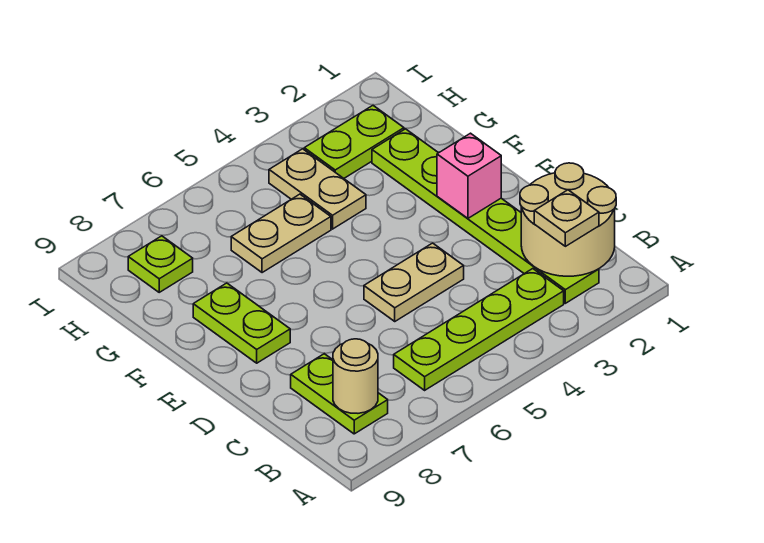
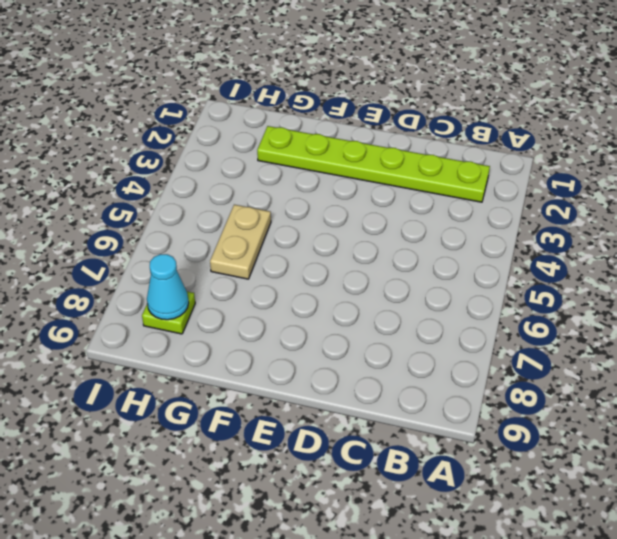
cyan cone H8 level 2 -> none
none -> lime plate B3:B6 level 1
none -> lime plate B8:C8 level 1
none -> tan plate D4:D5 level 1

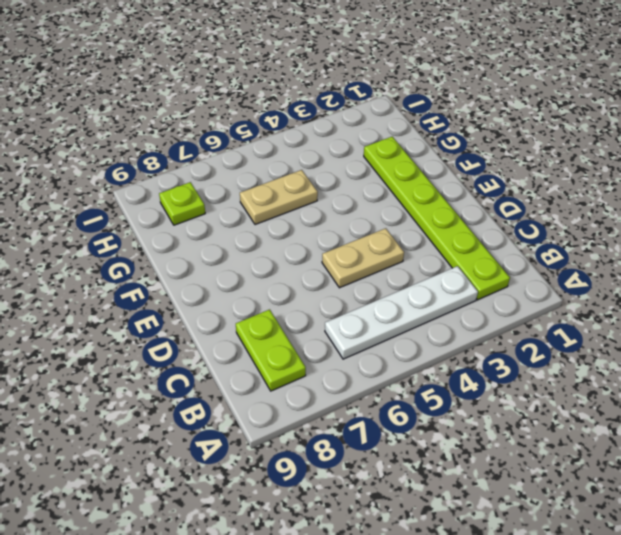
white plate B3:B6 level 1 -> lime plate B3:B6 level 1
none -> lime plate E8:F8 level 1
none -> tan plate G4:H4 level 1
none -> lime plate H2:H3 level 1

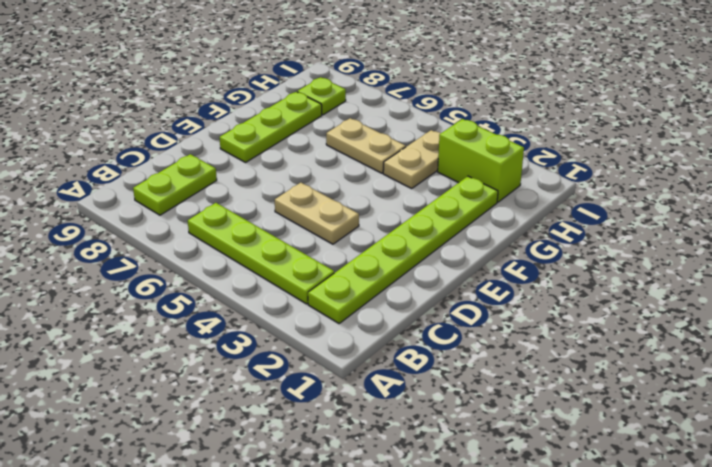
lime plate E8:G8 level 1 -> lime plate E8:F8 level 1
lime brick H2:H3 level 1 -> lime plate H2:H3 level 1
none -> tan round brick B1:C2 level 2
none -> tan round brick B8 level 2
none -> pink brick E2 level 2

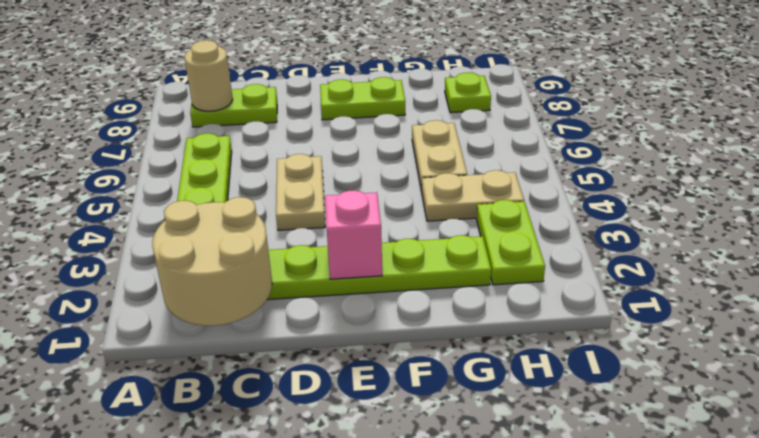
none -> tan plate B2 level 3

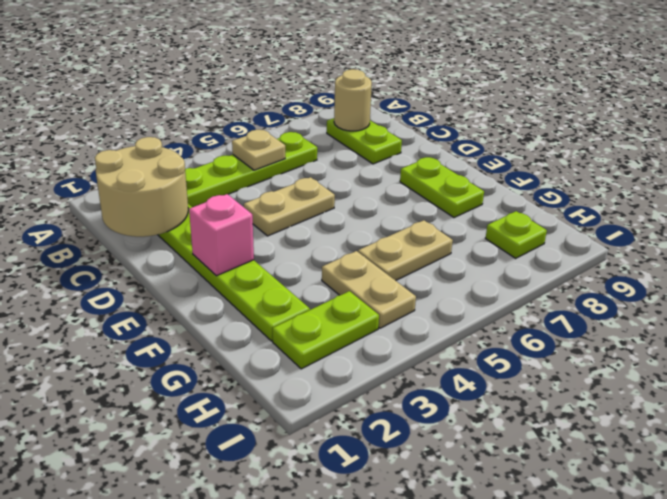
tan plate B5 level 2 -> tan plate B2 level 3

